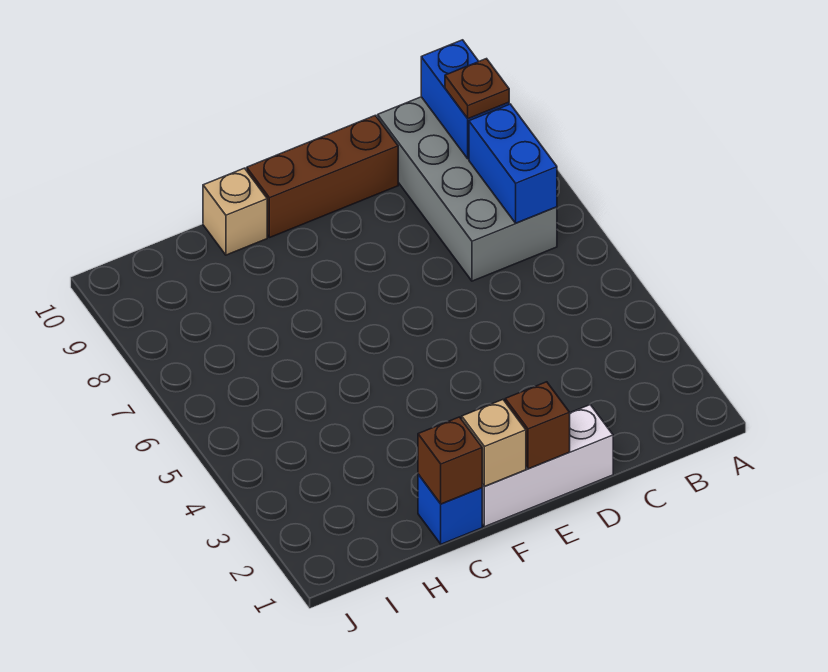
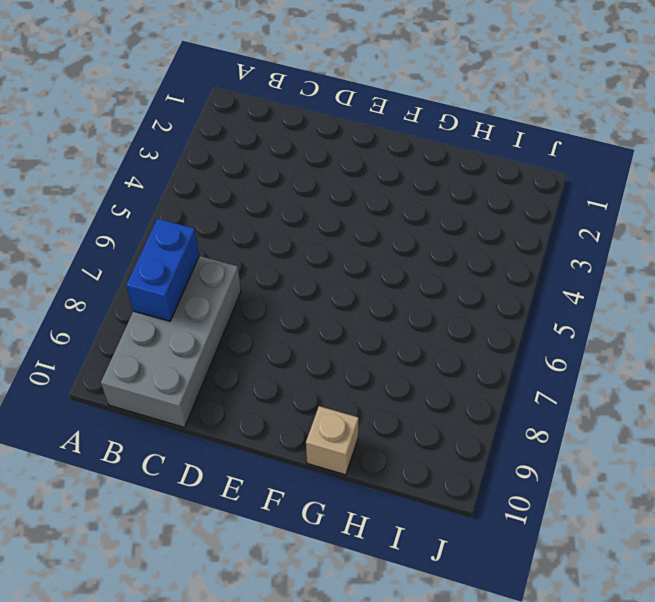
none -> white brick D1:F1 level 1
none -> brown brick D10:F10 level 1

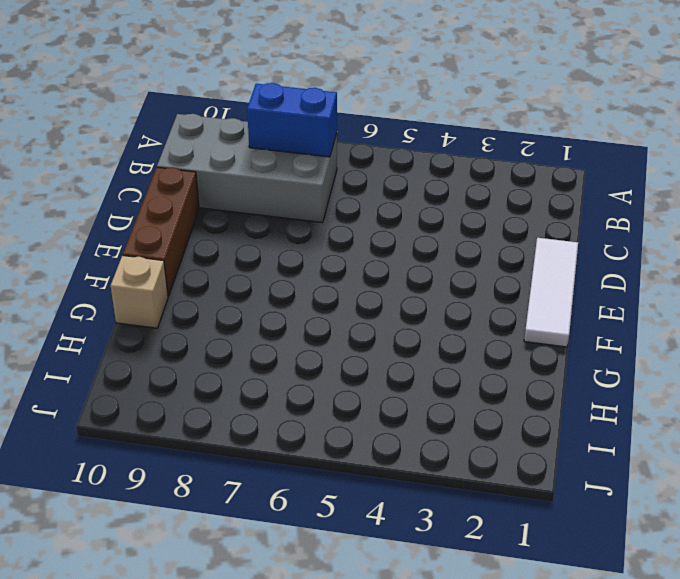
white tile D1:F1 level 1 -> white brick D1:F1 level 1
none -> blue brick G1 level 1
none -> blue brick B9:B10 level 2

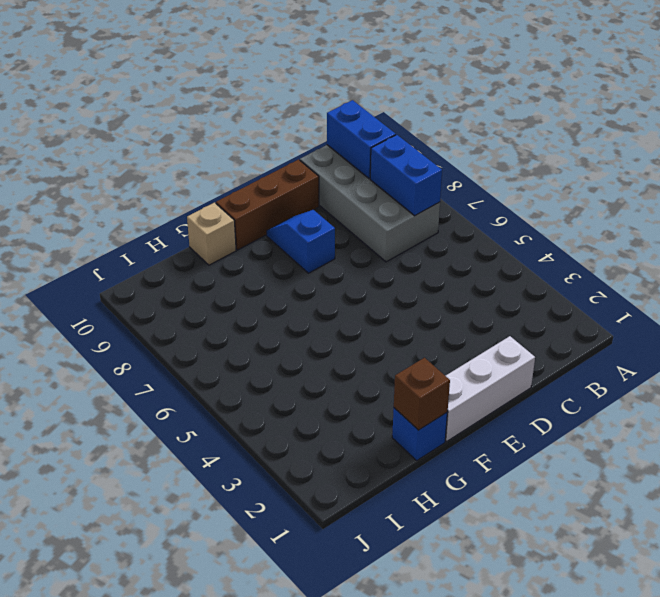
blue slope E8:E9 level 1 top 8 -> none
none -> brown brick E1 level 2
none -> tan brick F1 level 2

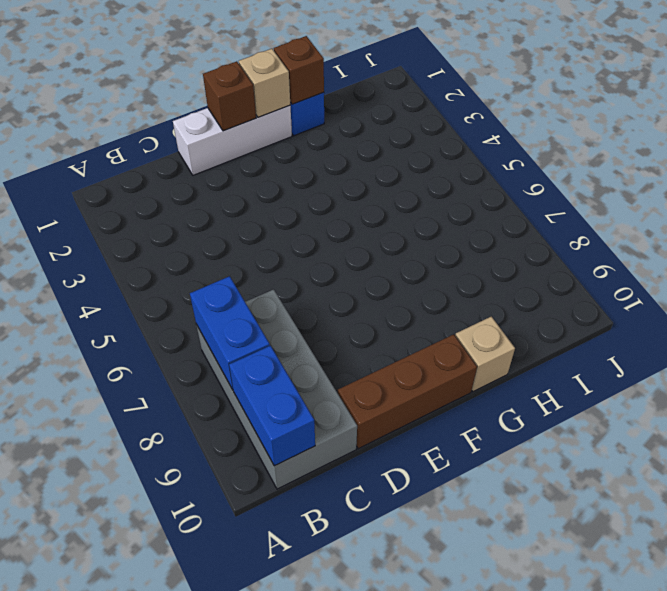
none -> brown plate B9 level 3

